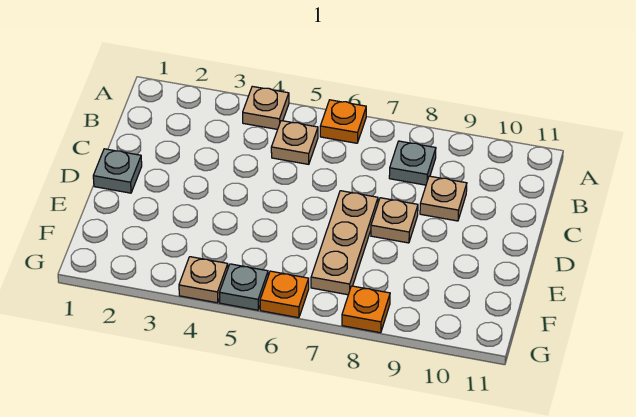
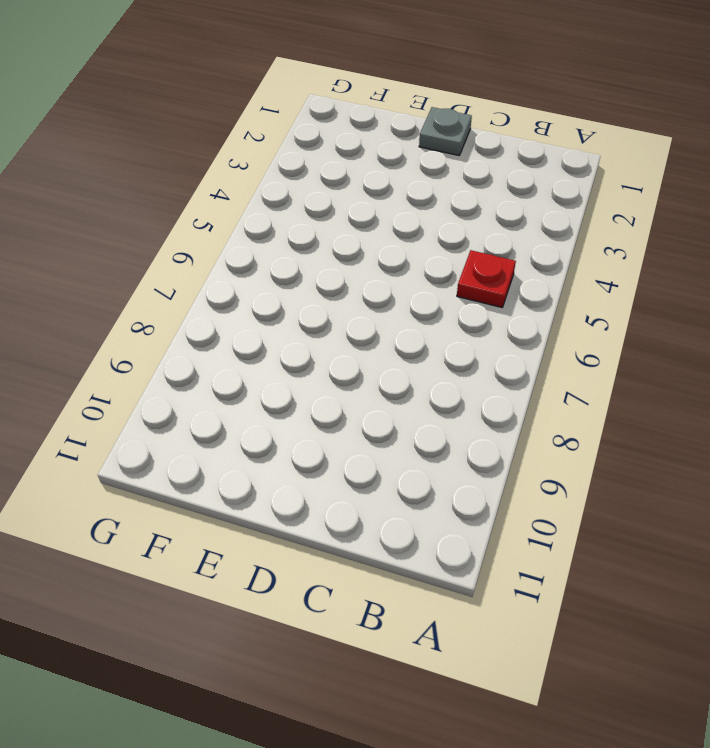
red plate B5 level 1 -> tan plate B5 level 1
none -> tan plate A4 level 1
none -> orange plate A6 level 1
none -> grey plate B8 level 1

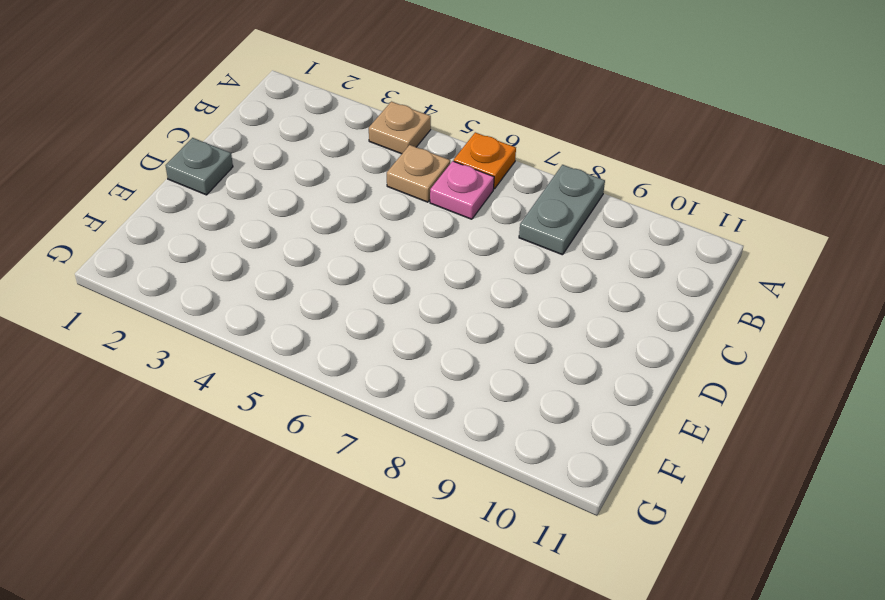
grey plate A8:B8 level 1 -> grey plate B8 level 1
pink plate B6 level 1 -> none
none -> tan plate C9 level 1
none -> tan plate D7:F7 level 1
none -> tan plate D8 level 1

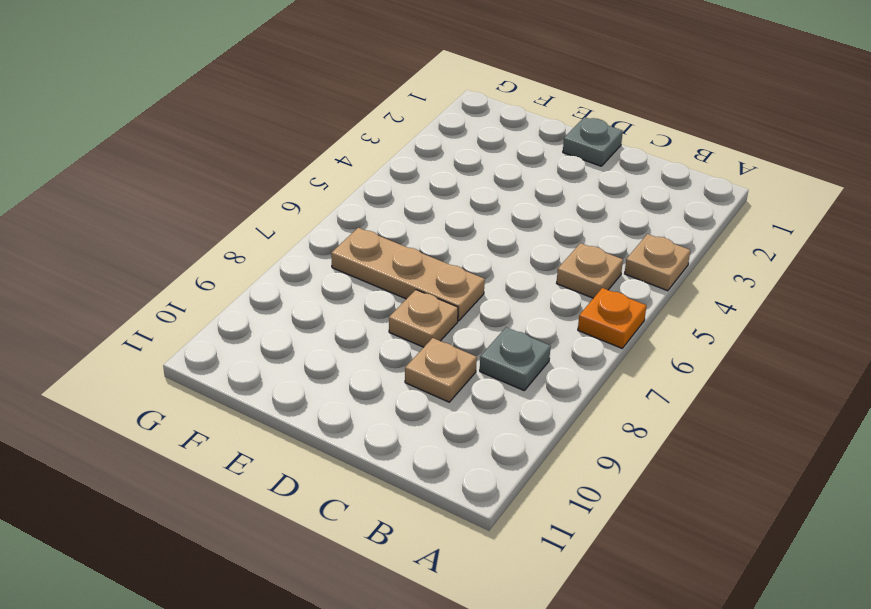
none -> tan plate G4 level 1
none -> grey plate G5 level 1
none -> orange plate G6 level 1

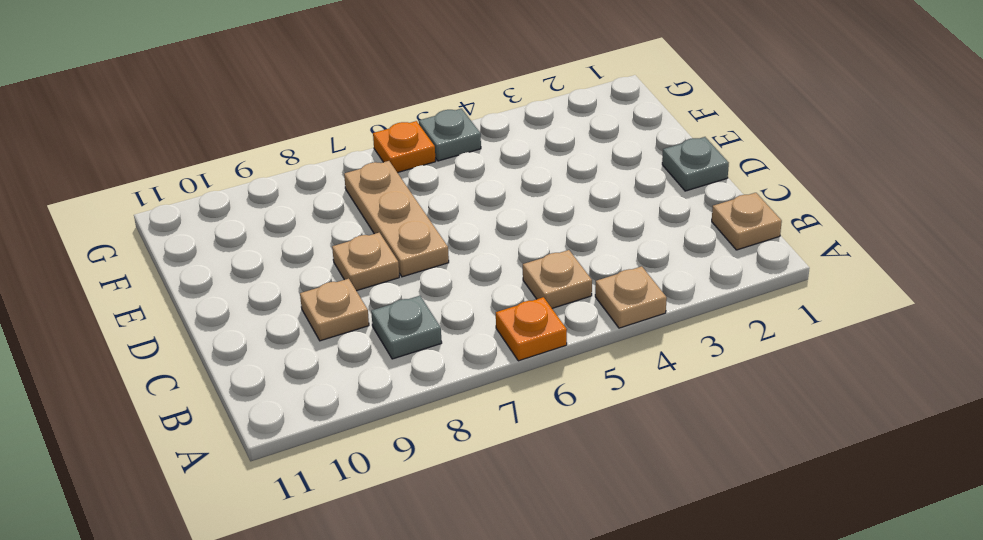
tan plate B1 level 1 -> tan plate G4 level 1
none -> orange plate G8 level 1

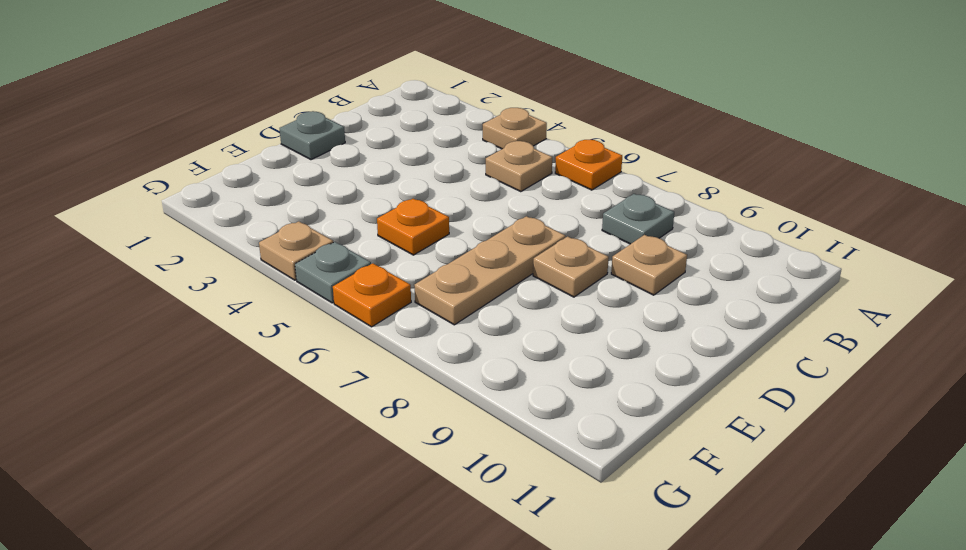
orange plate E5 level 1 -> orange plate G8 level 1

